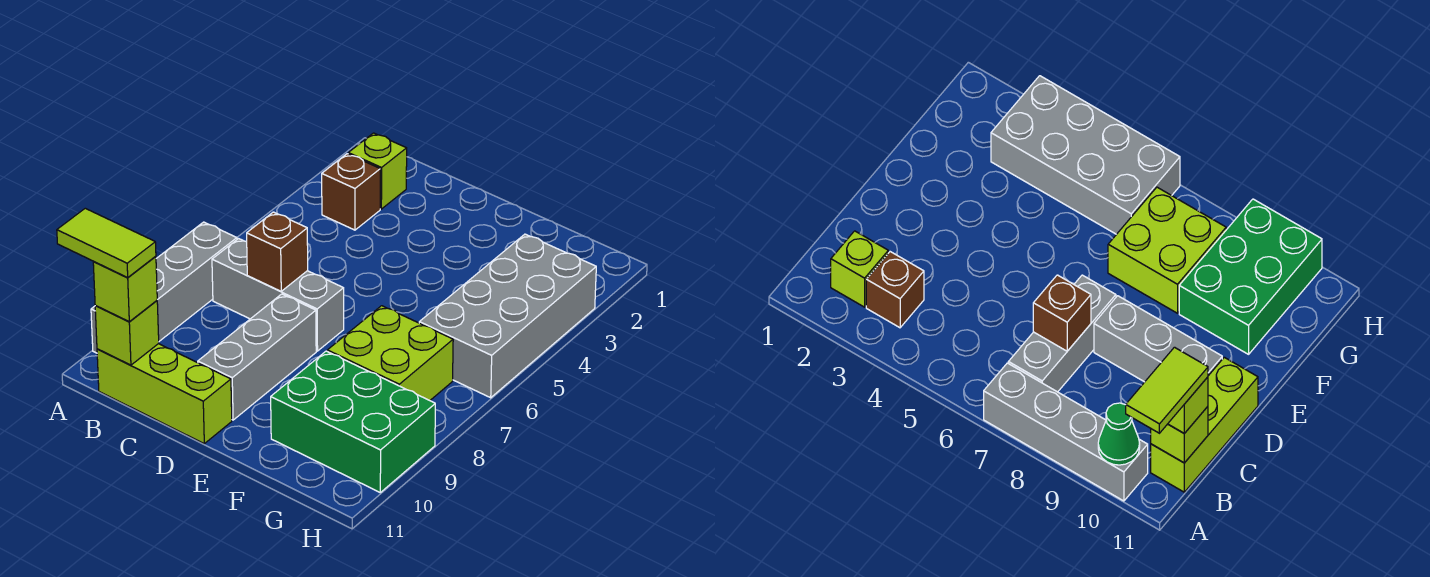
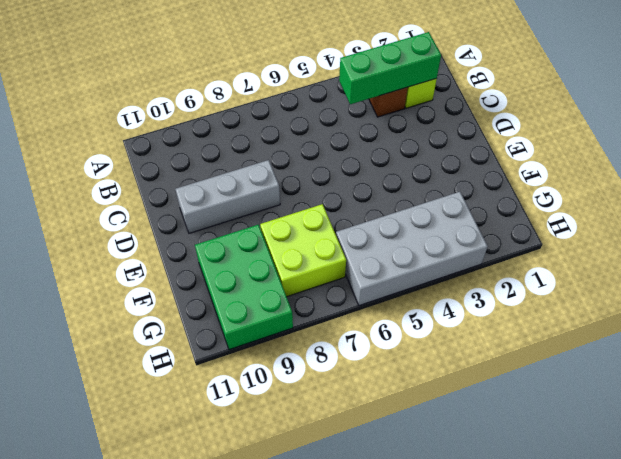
green brick B2:B4 level 2 -> none
none -> grey brick A7:A10 level 1
none -> grey brick B7:D7 level 1
none -> lime brick B11:D11 level 1

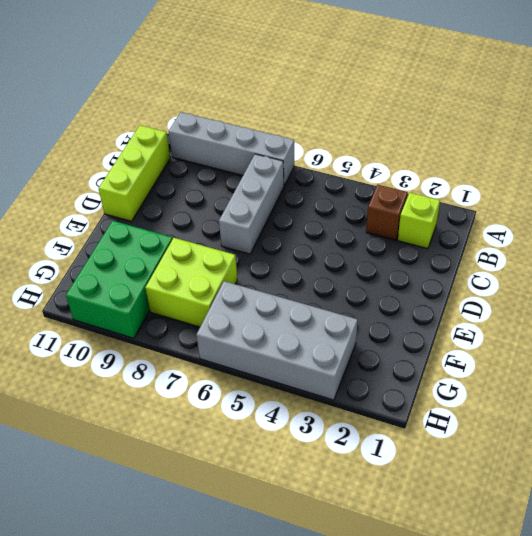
none -> grey brick D8:D10 level 1
none -> green cone A10 level 2
none -> lime brick B11 level 2

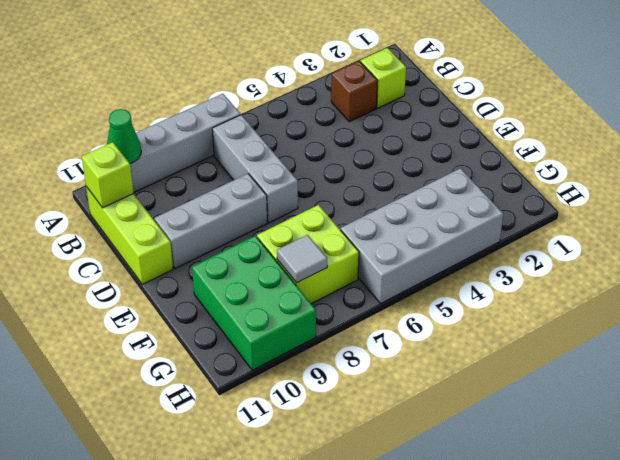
grey tile G8 level 2 -> none
none -> brown brick C7 level 2
none -> lime brick B11 level 3
none -> lime tile A11:B11 level 4

